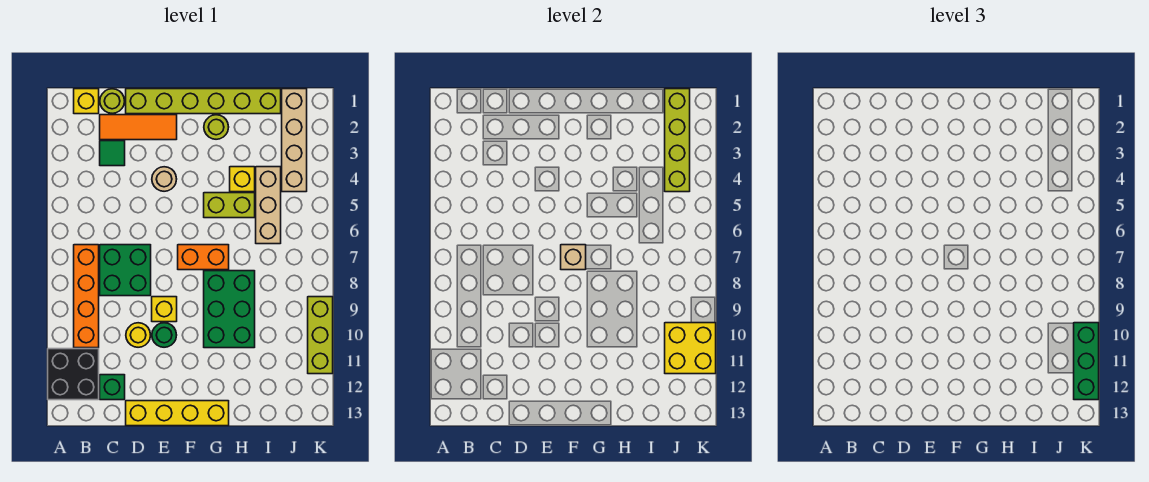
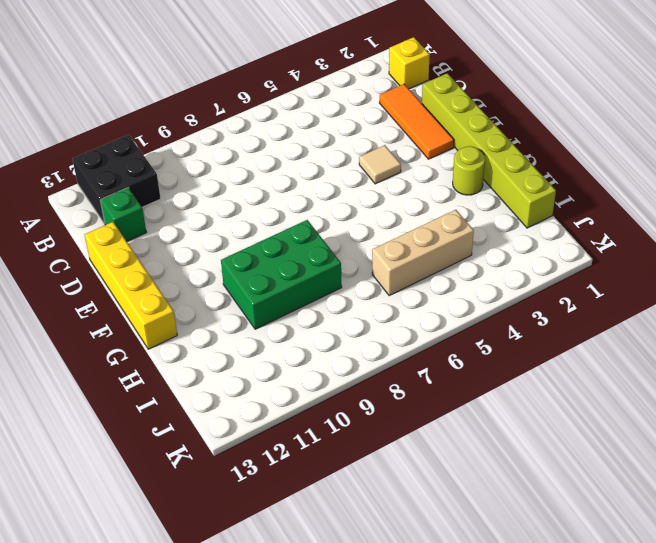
tan tile E4 level 1 -> tan round brick E4 level 1
none -> orange brick B7:B10 level 1
none -> lime round brick C1 level 1
none -> green tile C3 level 1

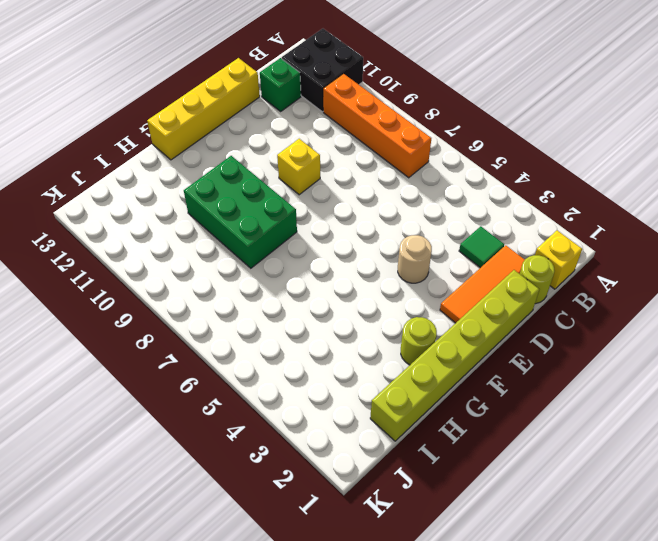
none -> green brick C7:D8 level 1
none -> yellow round brick D10 level 1
none -> green round brick E10 level 1

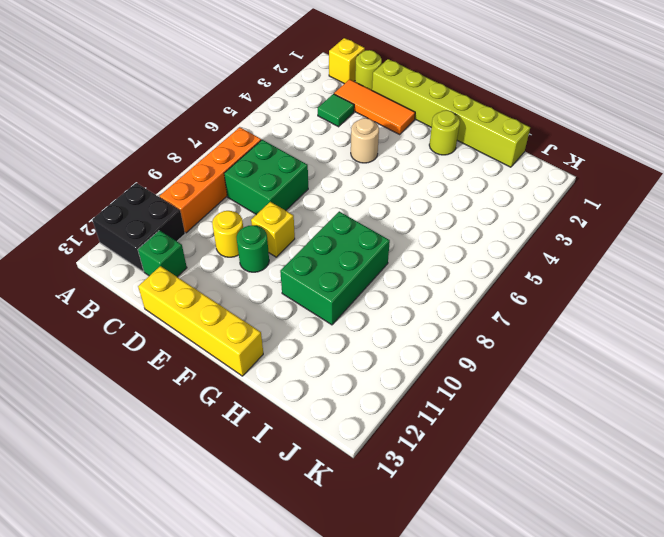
none -> orange brick F7:G7 level 1
none -> lime brick G5:H5 level 1
none -> yellow brick H4 level 1

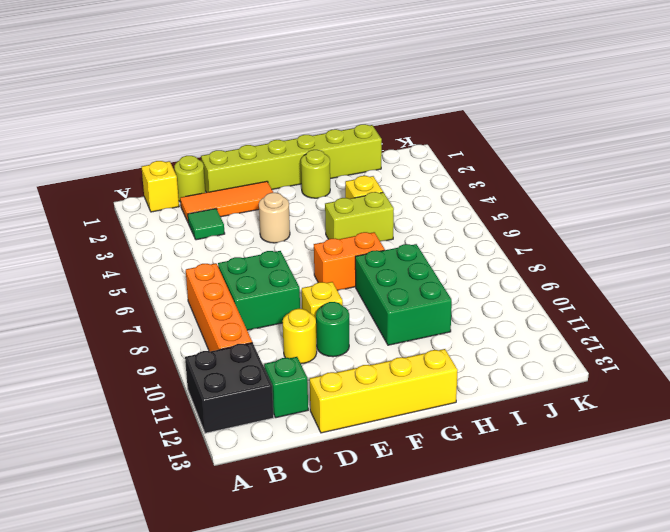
none -> tan brick I4:I6 level 1
none -> tan brick J1:J4 level 1
none -> lime brick K9:K11 level 1

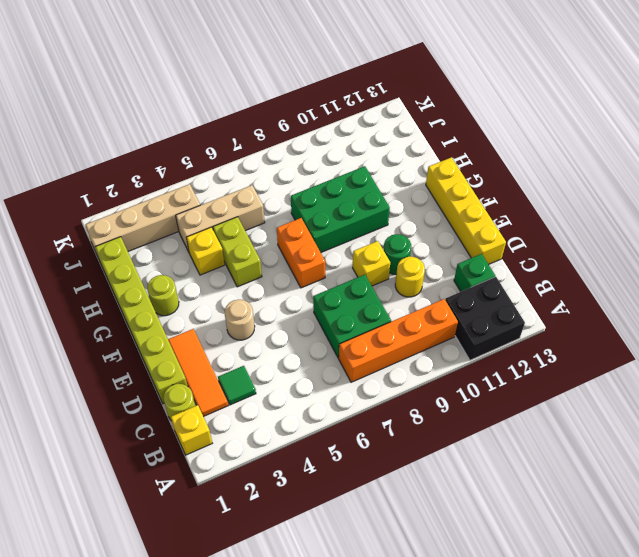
none -> lime brick K9:K11 level 1
none -> tan brick F7 level 2
none -> lime brick J1:J4 level 2

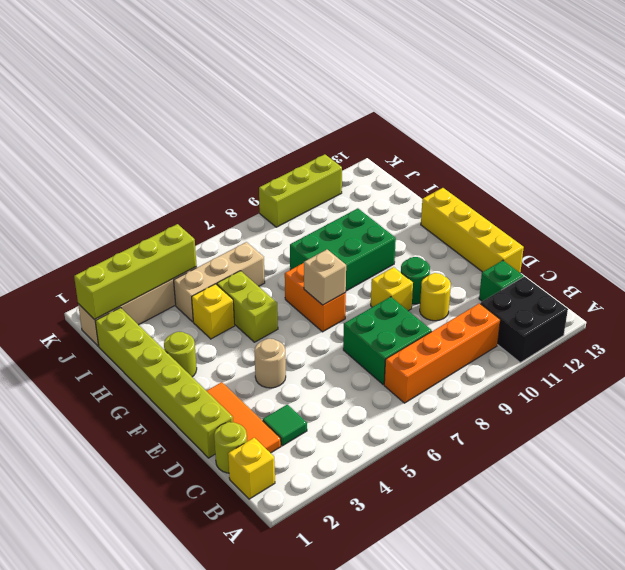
none -> yellow brick J10:K11 level 2
none -> green brick K10:K12 level 3

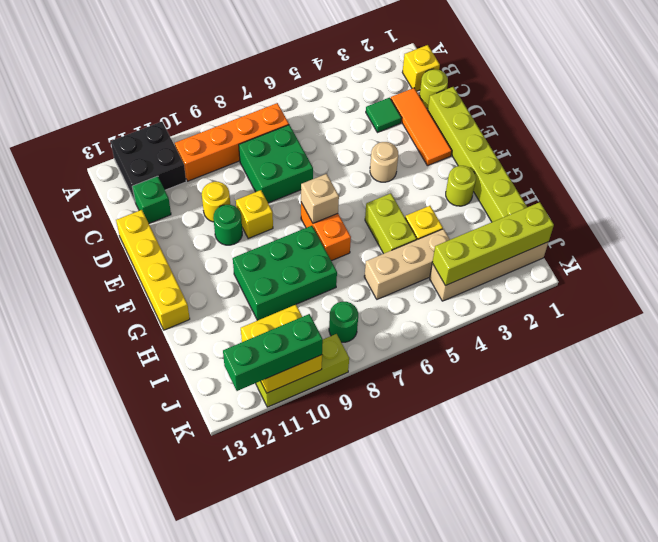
green round brick J8 level 1 -> none

